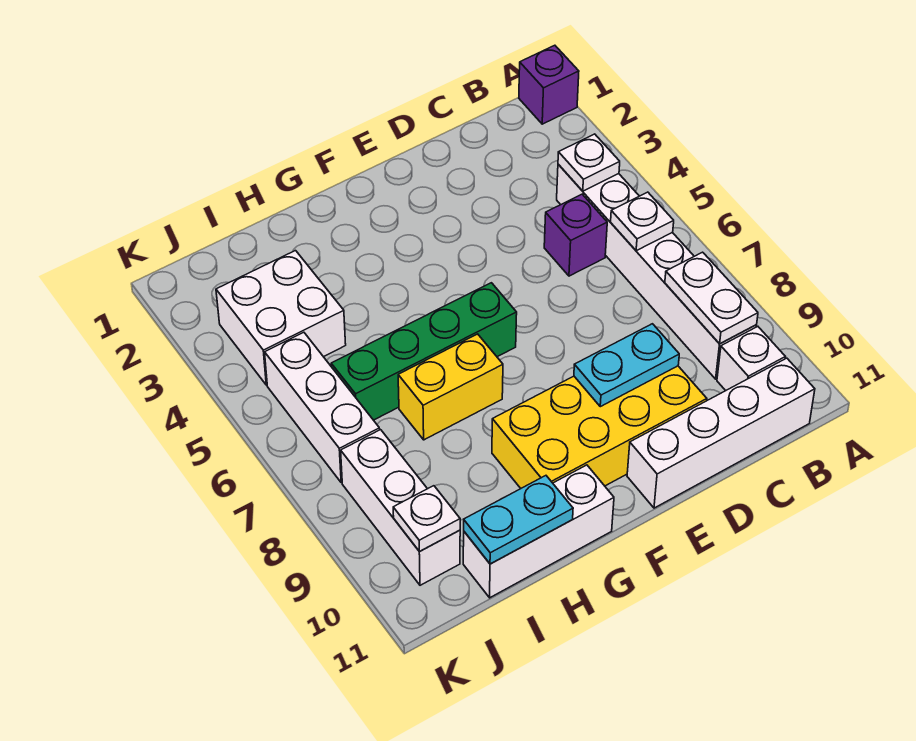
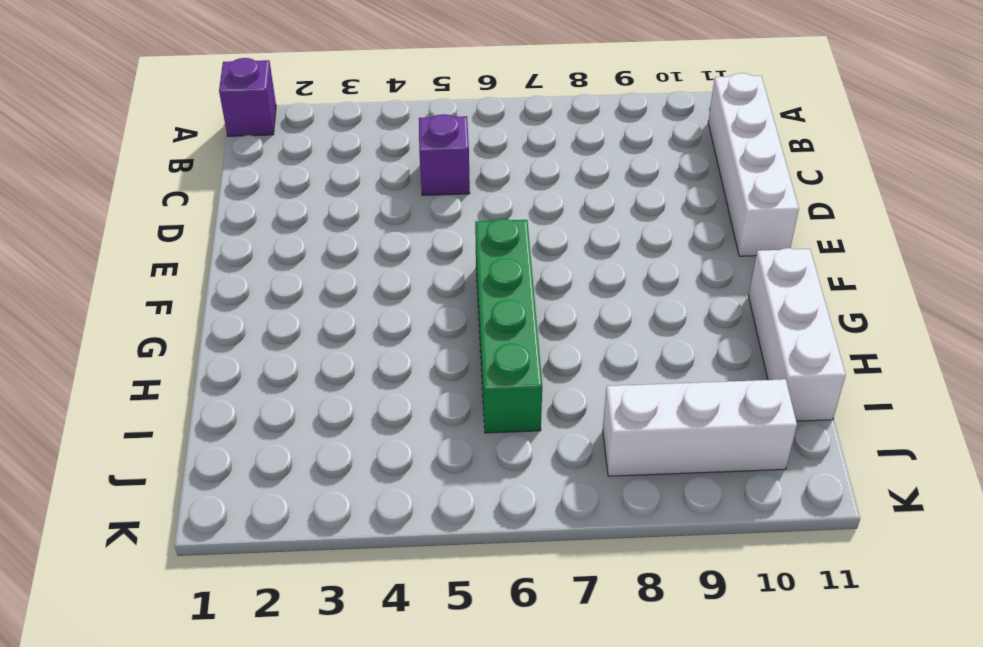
none -> white brick B4:B9 level 1
none -> white brick B10 level 1
none -> yellow brick D9:G10 level 1

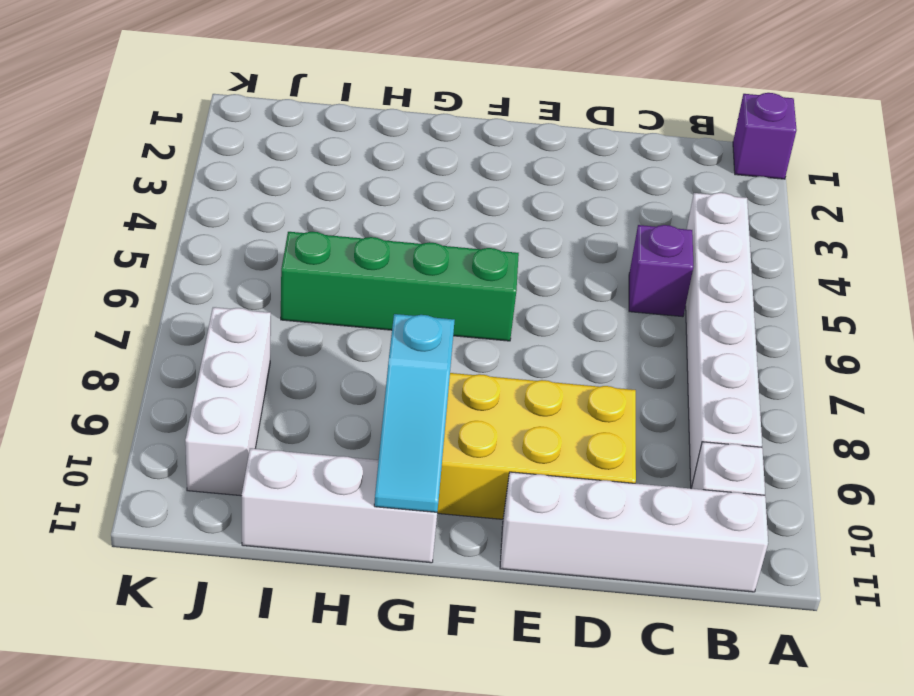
cyan slope G9:G11 level 2 top 9 -> none
none -> yellow brick G7:H7 level 1
none -> white brick I3:J4 level 1
none -> white brick J5:J7 level 1

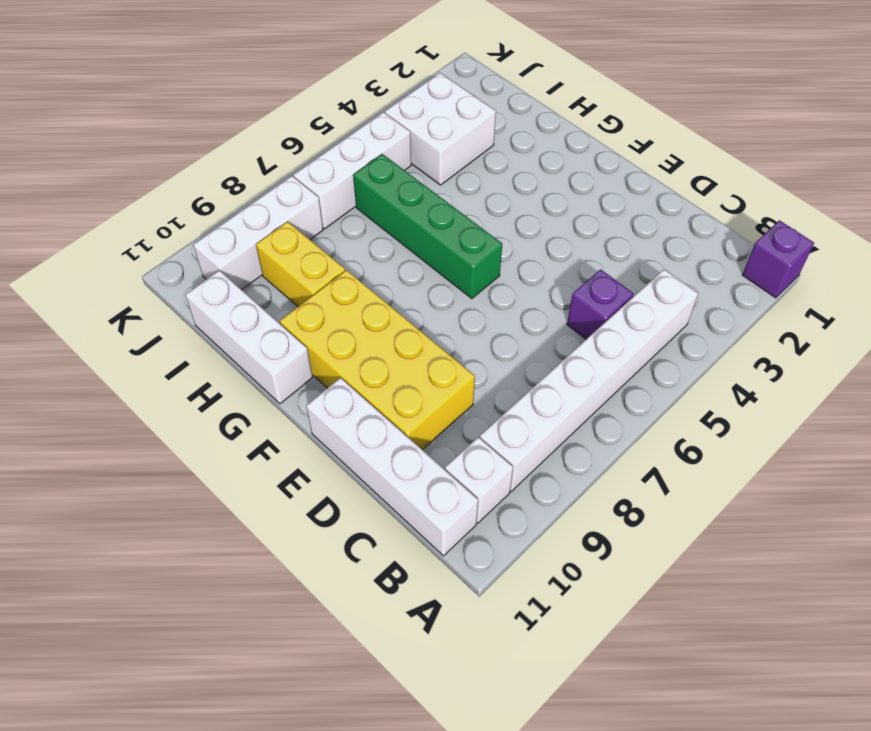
yellow brick H9:I9 level 1 -> yellow brick G7:H7 level 1
none -> white plate B4 level 2
none -> white plate B6 level 2
none -> white plate B8:B9 level 2

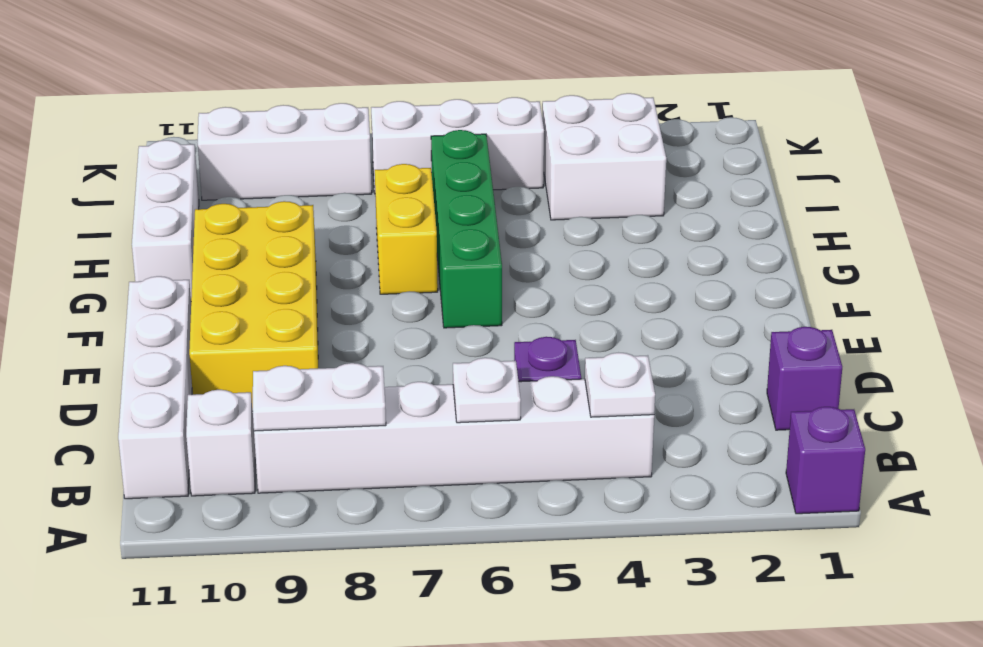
purple brick C1 level 1 -> none
none -> cyan plate D9:E9 level 2
none -> cyan plate H11:I11 level 2
none -> white plate J10 level 2

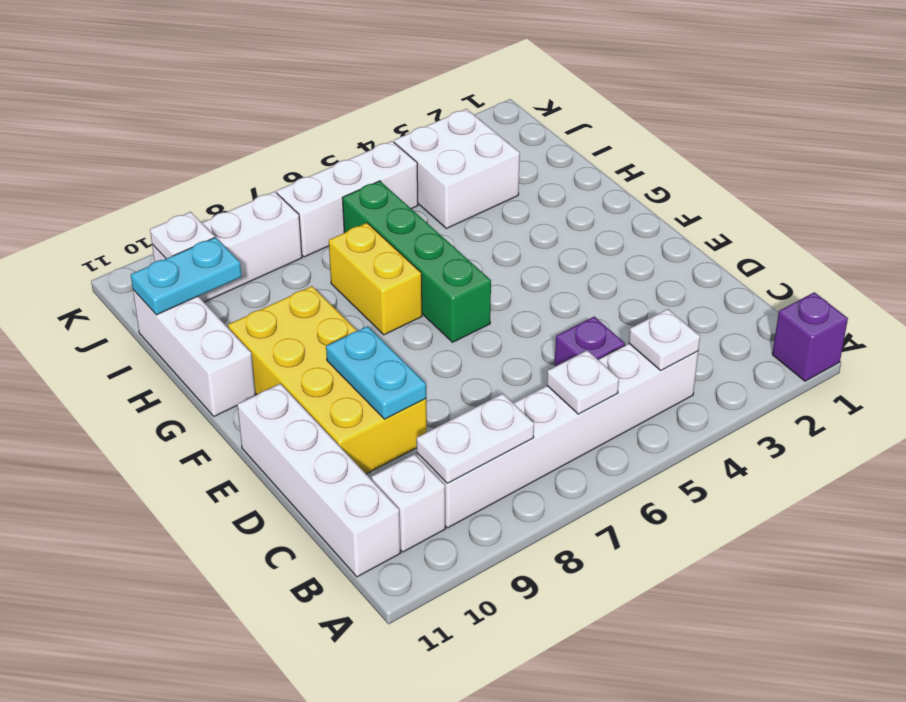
cyan plate I10:I11 level 2 -> cyan plate H11:I11 level 2

